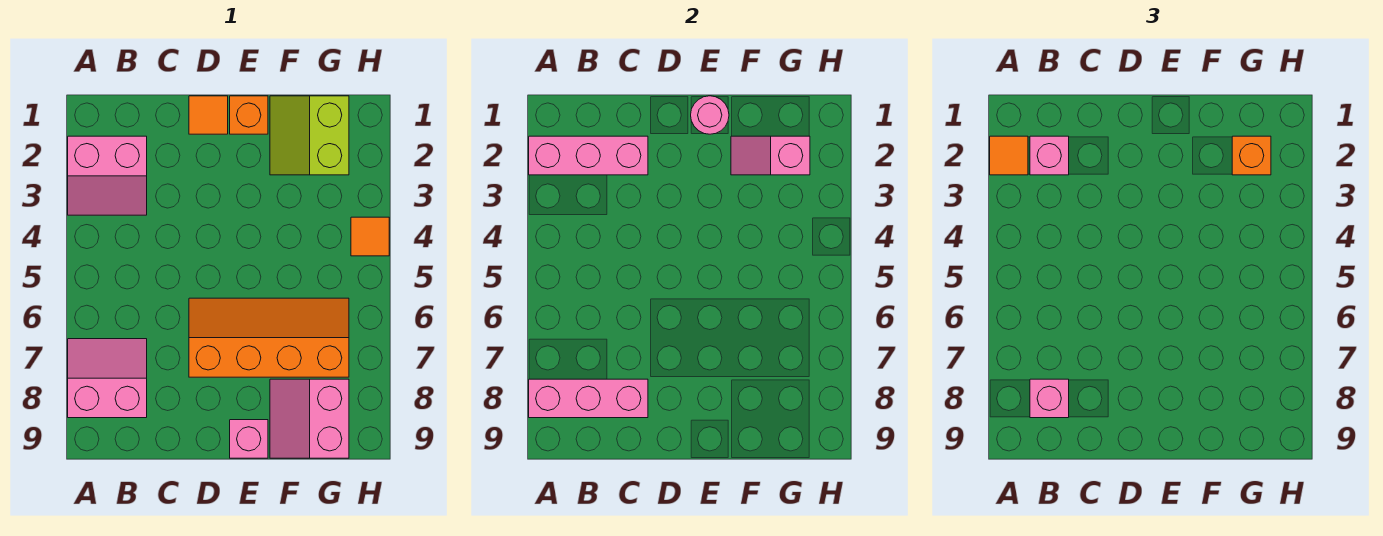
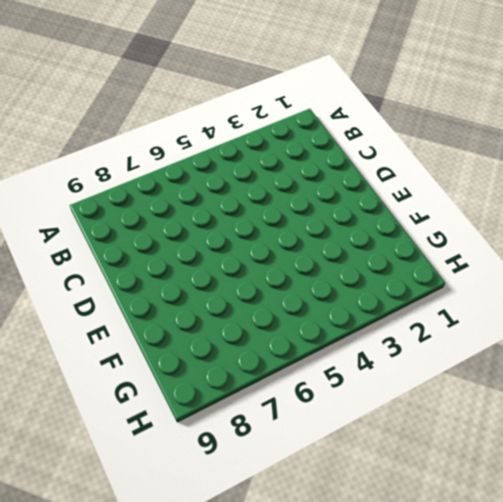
none -> pink slope A2:B3 level 1 top 2
none -> pink slope A7:B8 level 1 top 8
none -> orange tile D1 level 1

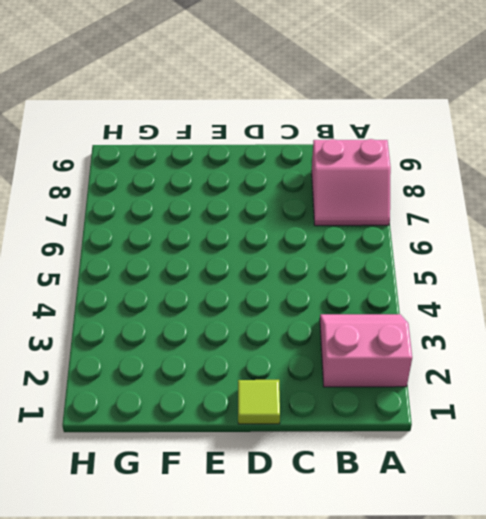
lime tile D1 level 1 -> orange tile D1 level 1
none -> orange slope D6:G7 level 1 top 7
none -> orange brick E1 level 1
none -> pink brick E9 level 1

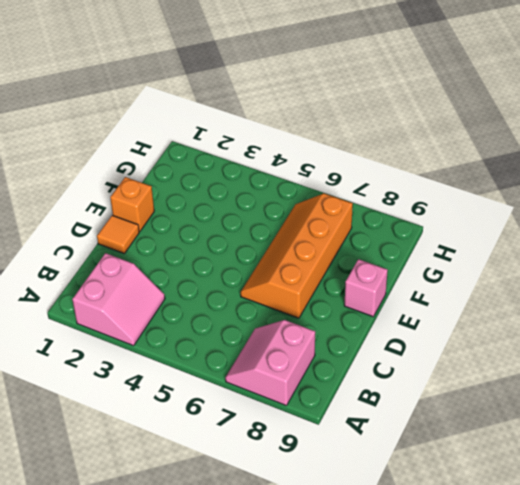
none -> lime slope F1:G2 level 1 top G
none -> pink slope F8:G9 level 1 top G
none -> orange tile H4 level 1

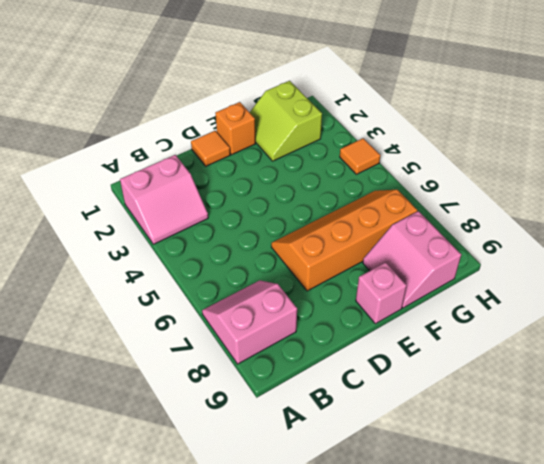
none -> pink brick A2:C2 level 2
none -> pink brick A8:C8 level 2
none -> pink round brick E1 level 2

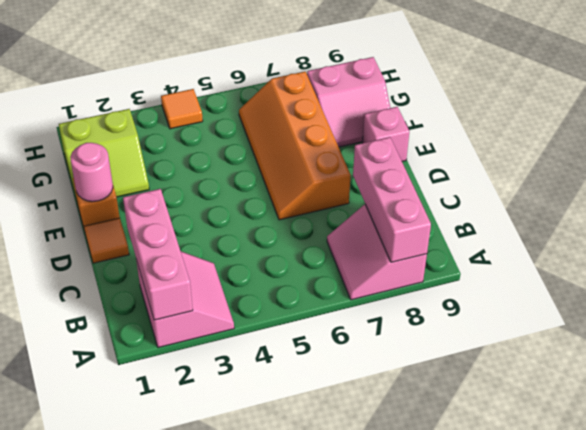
none -> pink slope F2:G2 level 2 top G
none -> orange tile A2 level 3
none -> pink brick B2 level 3

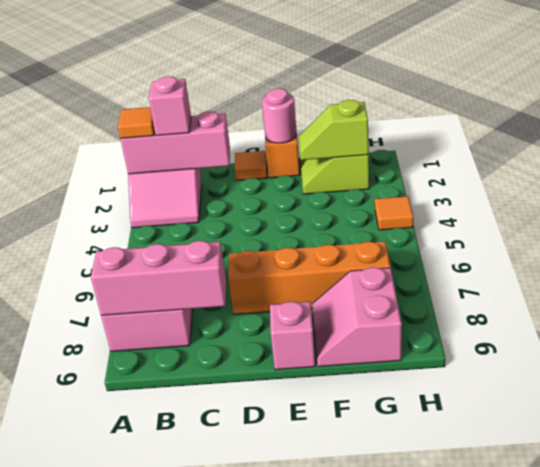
lime slope F2:G2 level 2 top G -> pink slope F2:G2 level 2 top G
none -> pink brick B8 level 3
none -> orange brick G2 level 3

